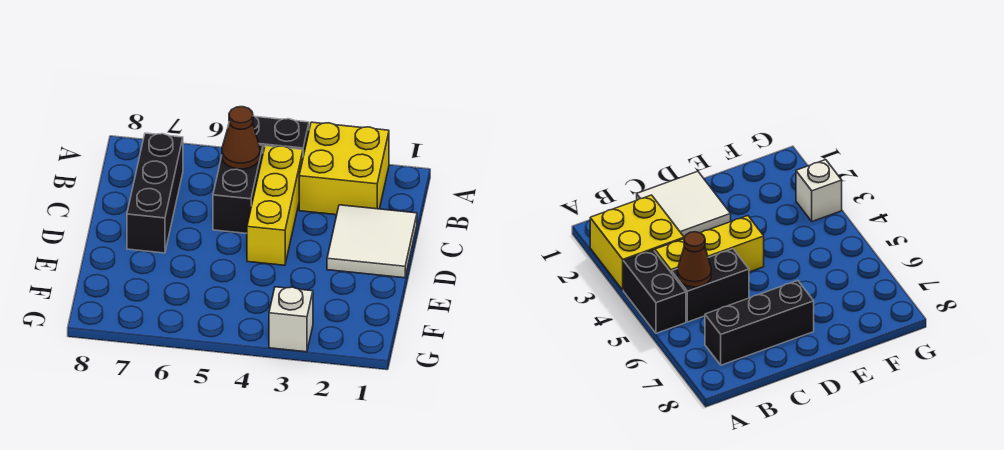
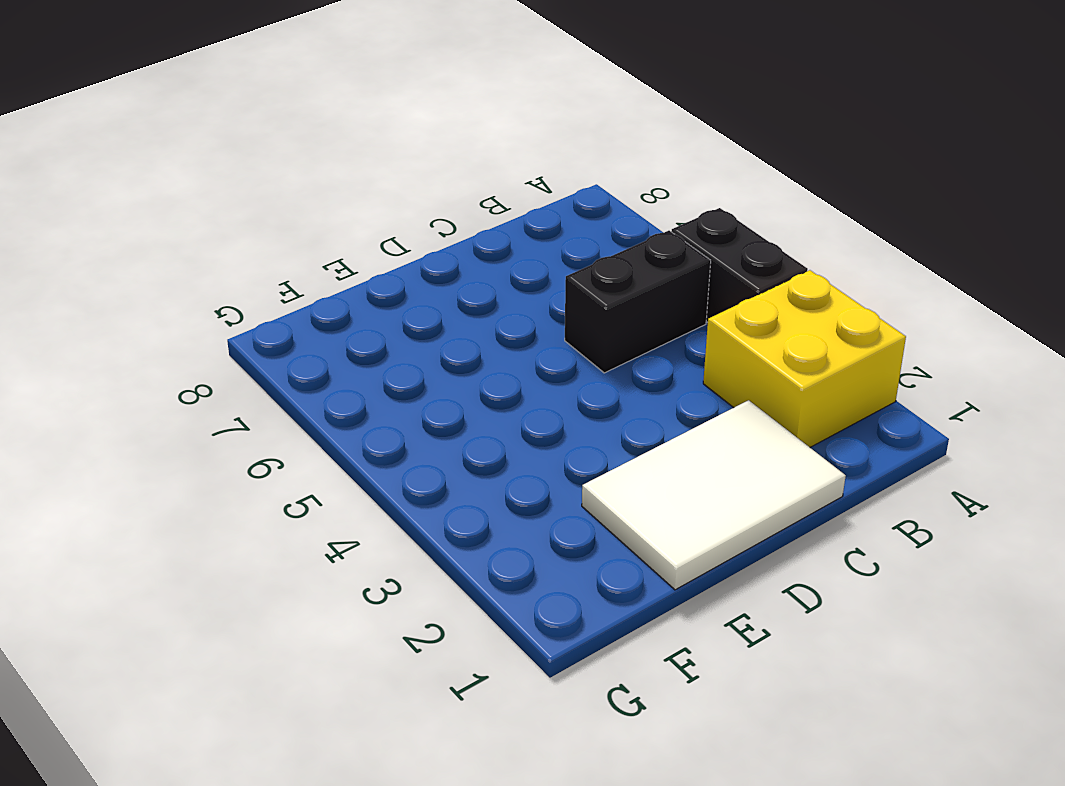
white tile C1:E2 level 1 -> white tile C1:D2 level 1
none -> yellow brick B4:D4 level 1
none -> black brick B7:D7 level 1

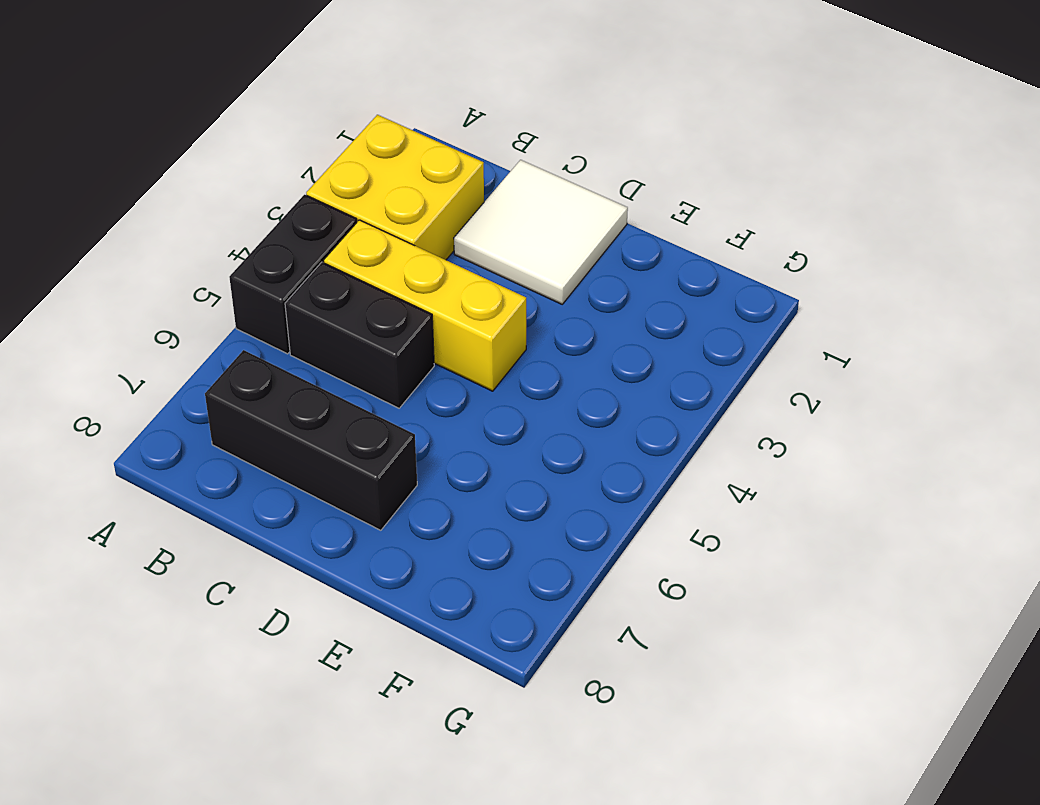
none -> white brick G3 level 1
none -> brown cone B5 level 2

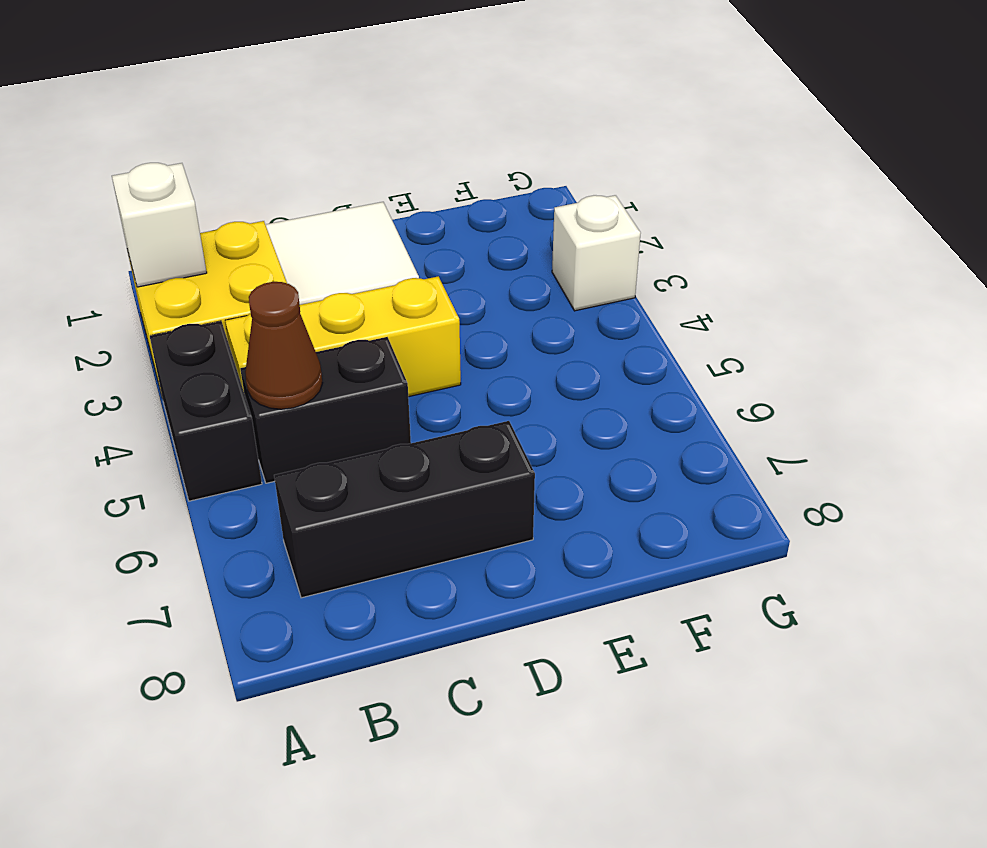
white brick A2 level 2 -> none

